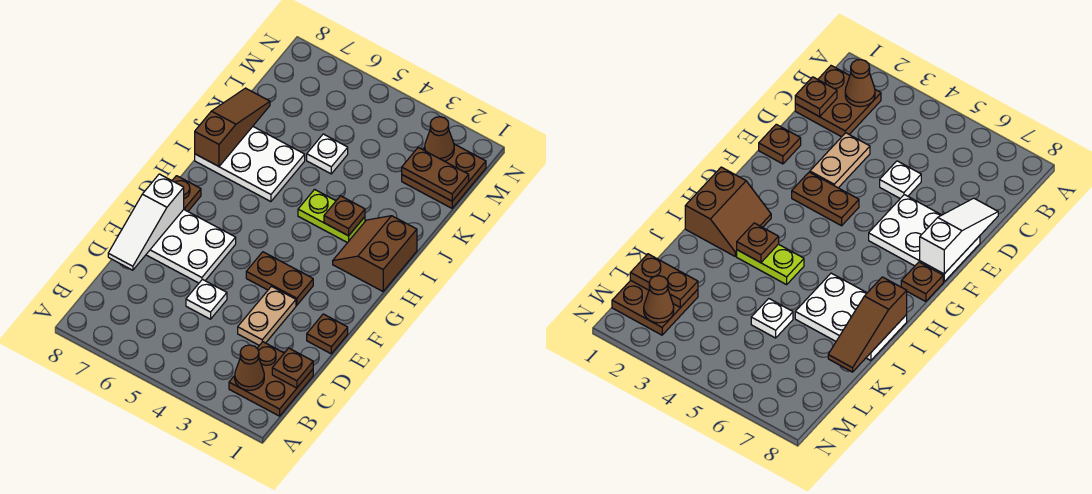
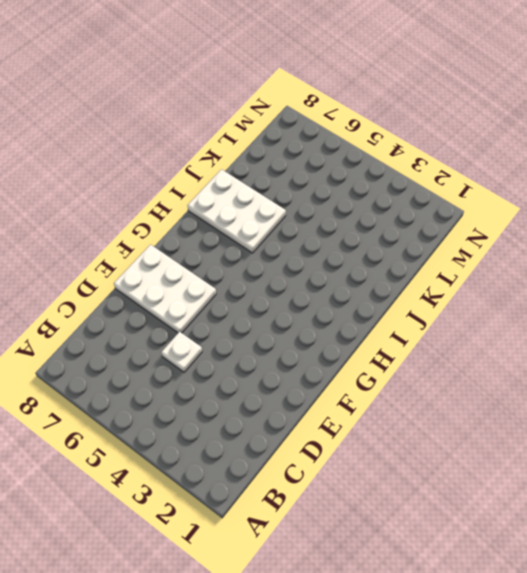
none -> brown plate B1:C2 level 1
none -> tan plate D3:E3 level 1
none -> brown plate E1 level 1

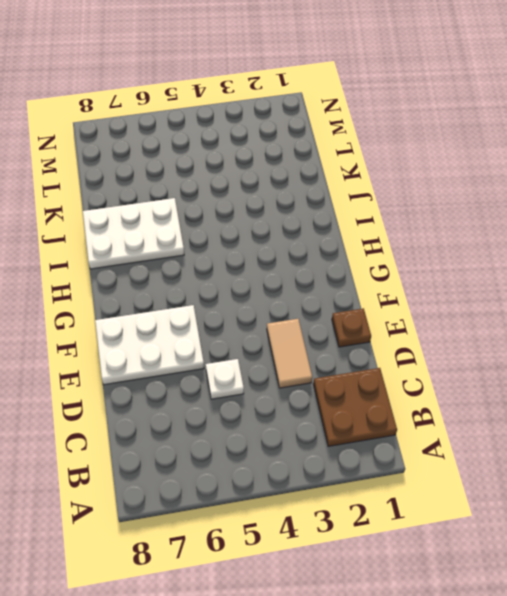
tan tile D3:E3 level 1 -> tan plate D3:E3 level 1
none -> brown plate F3:F4 level 1
none -> brown plate G8 level 1
none -> brown slope H1:I2 level 1 top 1

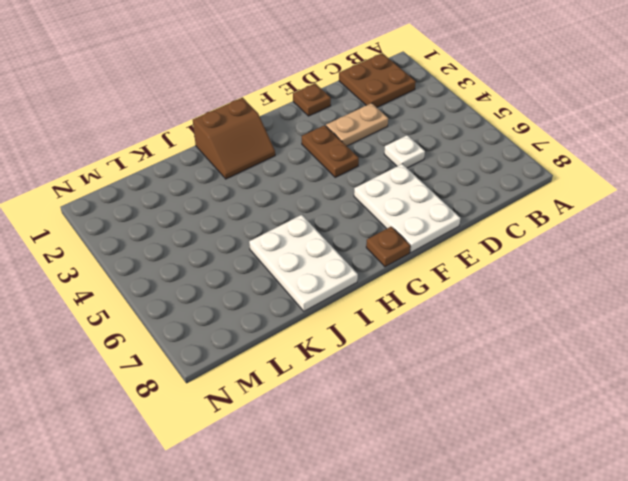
none -> lime plate I3:I4 level 1
none -> white plate K5 level 1
none -> brown plate L1:M2 level 1

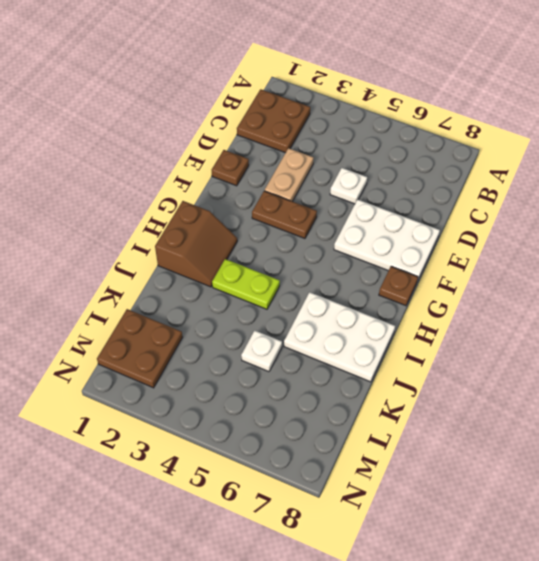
none -> brown cone B2 level 2
none -> brown plate C1 level 2
none -> white slope D8:F8 level 2 top F

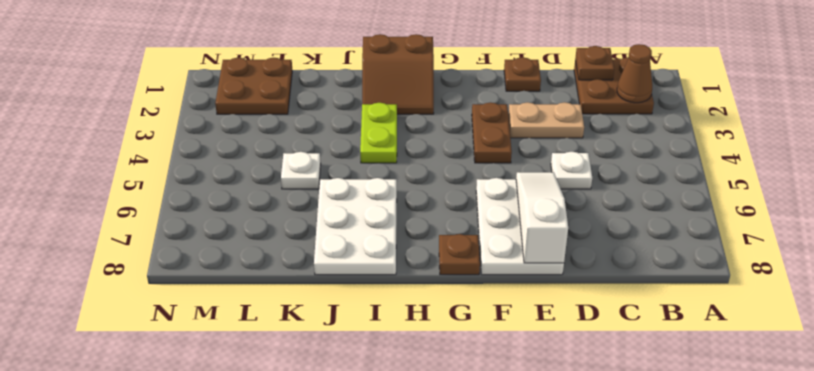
white slope E6:E8 level 2 top 8 -> white slope D8:F8 level 2 top F
none -> brown plate I3 level 2
none -> brown slope I8:K8 level 2 top I
none -> brown plate L1:L2 level 2

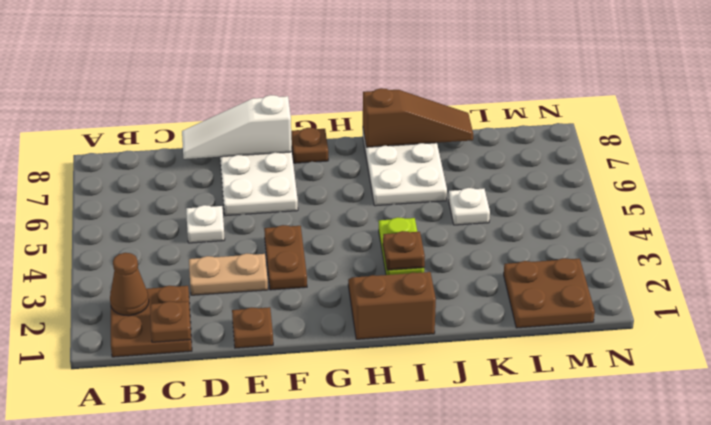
none -> brown plate L1:L2 level 2
none -> brown cone M2 level 2

